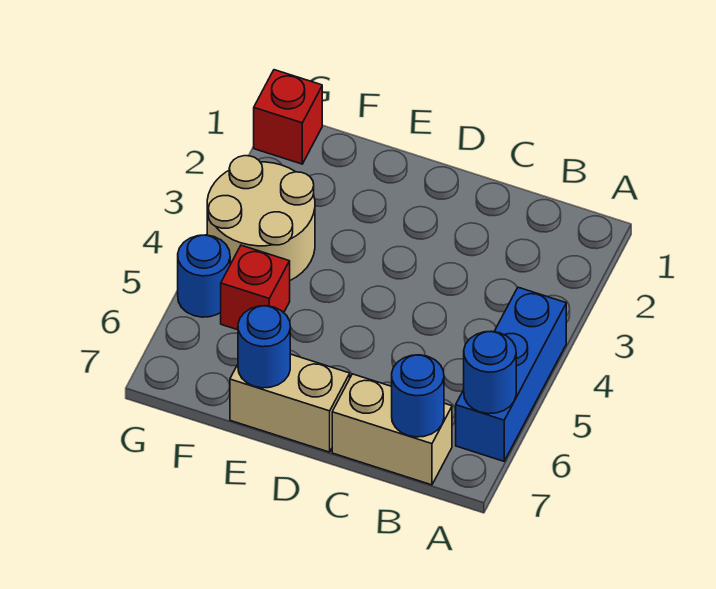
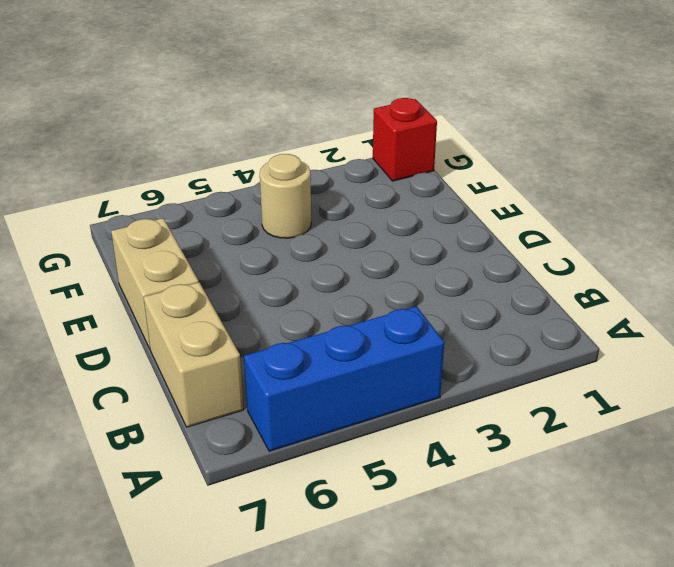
tan round brick F4 level 1 -> tan round brick F3:G4 level 1
none -> red brick F5 level 1
none -> blue round brick G5 level 1

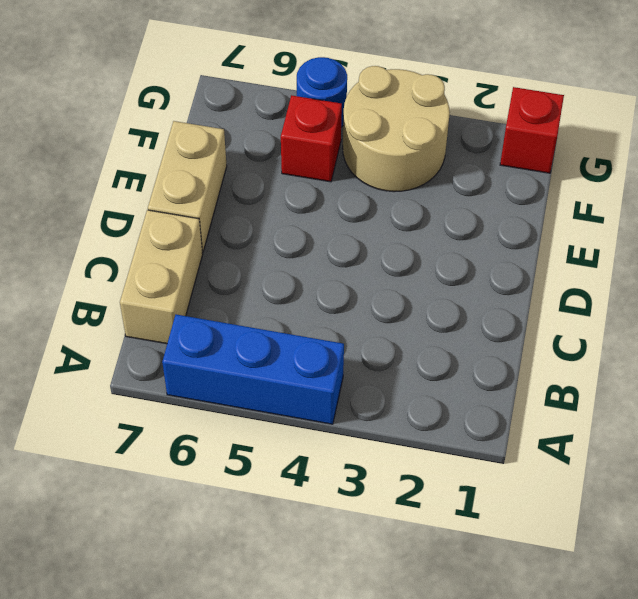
none -> blue round brick A6 level 2
none -> blue round brick B7 level 2

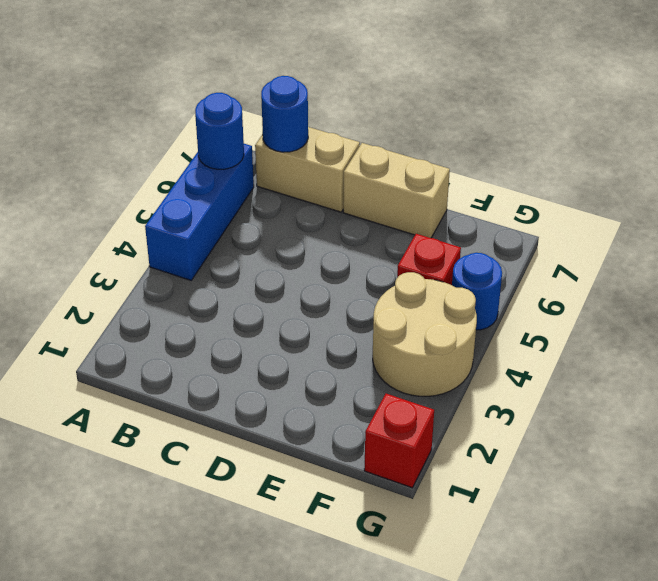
none -> blue round brick E7 level 2

